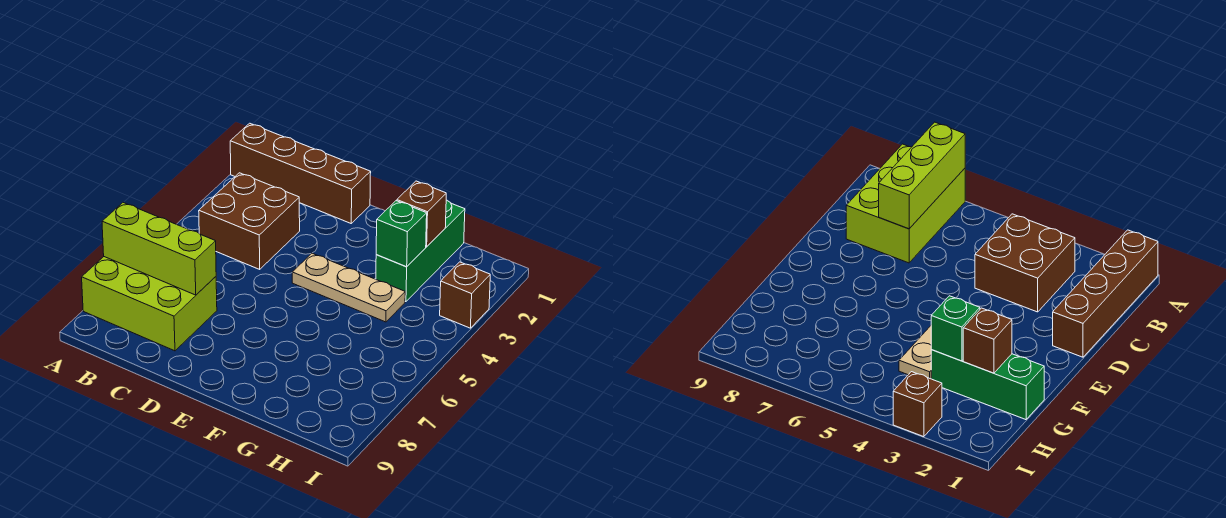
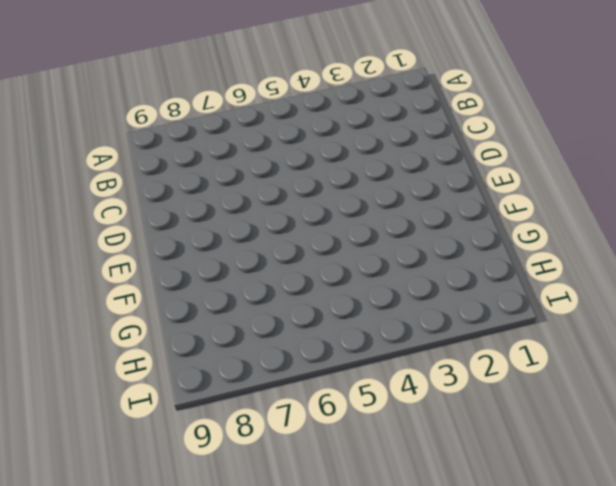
none -> brown brick A1:D1 level 1
none -> lime brick A7:C8 level 1

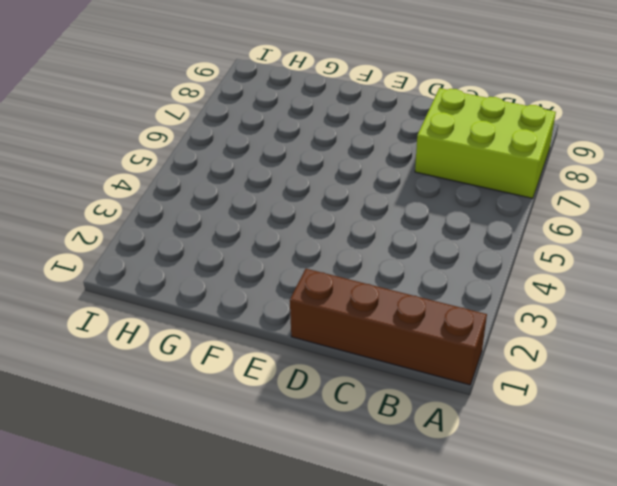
none -> brown brick B3:C4 level 1
none -> tan plate E4:G4 level 1

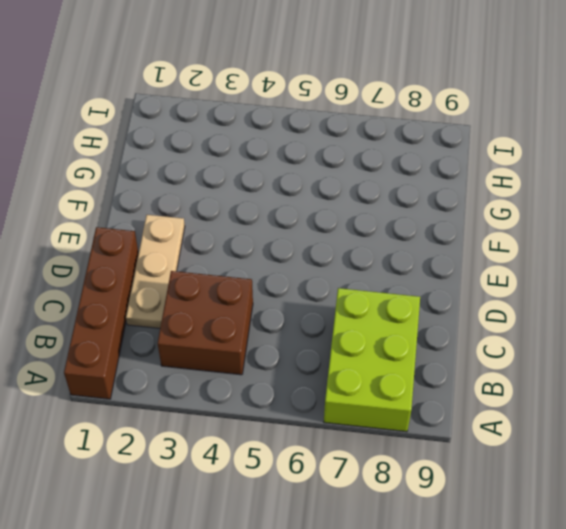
tan plate C2:E2 level 1 -> tan plate E4:G4 level 1
none -> green brick G1:G3 level 1
none -> brown brick I3 level 1

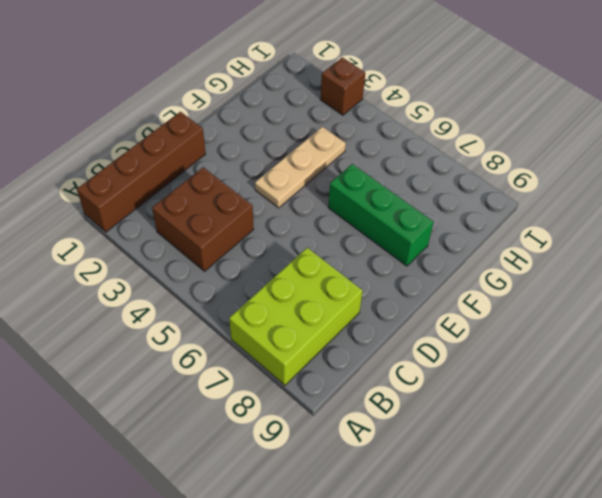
green brick F6:F8 level 1 -> green brick G1:G3 level 1
none -> lime brick A7:C7 level 2
none -> brown brick G2 level 2

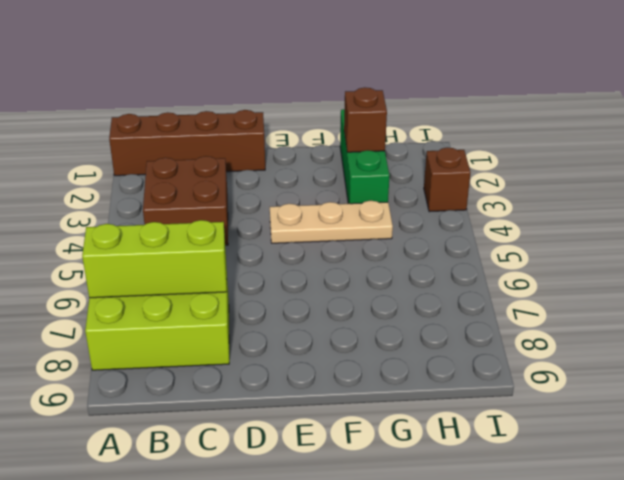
none -> green brick G3 level 2

